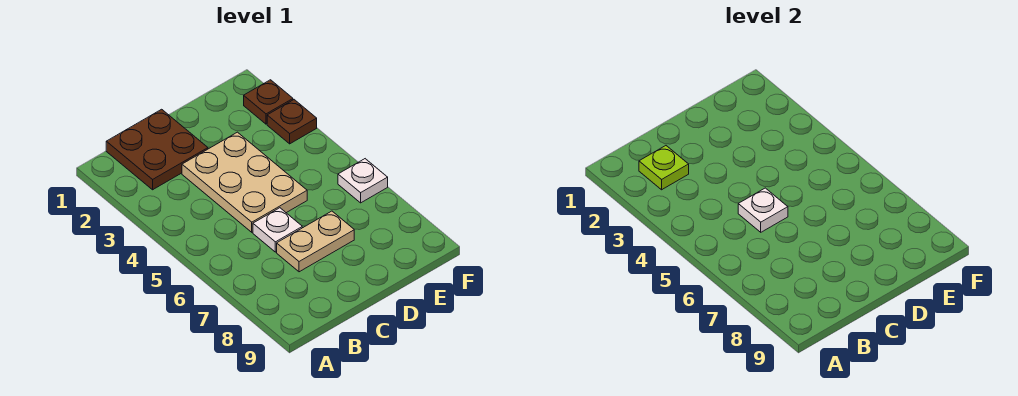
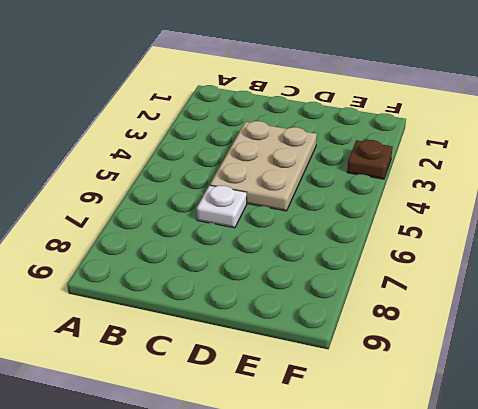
none -> brown plate B1:C2 level 1
none -> tan plate C7:D7 level 1

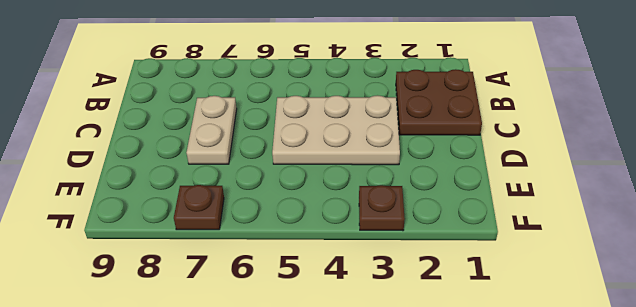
brown plate F7 level 1 -> brown plate F2 level 1
none -> white plate C6 level 1
none -> white plate F6 level 1

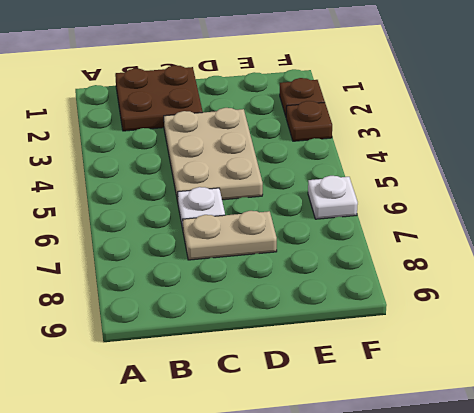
none -> lime plate B2 level 2
none -> white plate C5 level 2

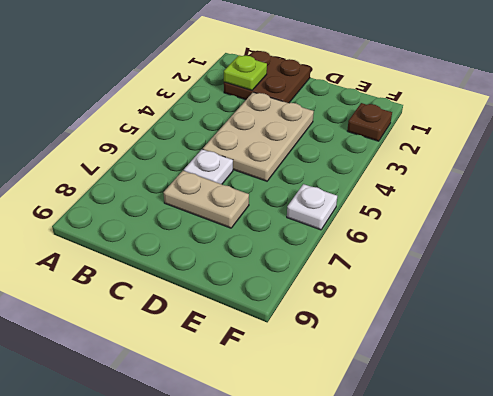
none -> brown plate F3 level 1
none -> white plate C5 level 2

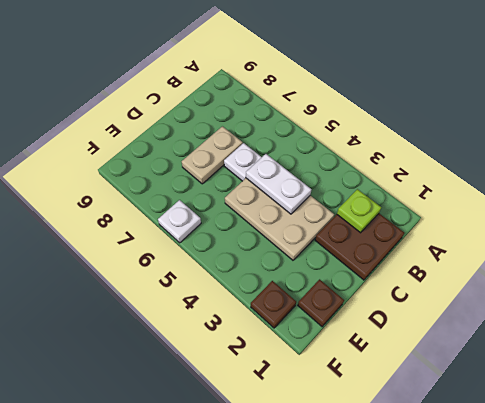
white plate C4:C5 level 2 -> white plate C5 level 2
brown plate E1 level 1 -> brown plate F3 level 1

